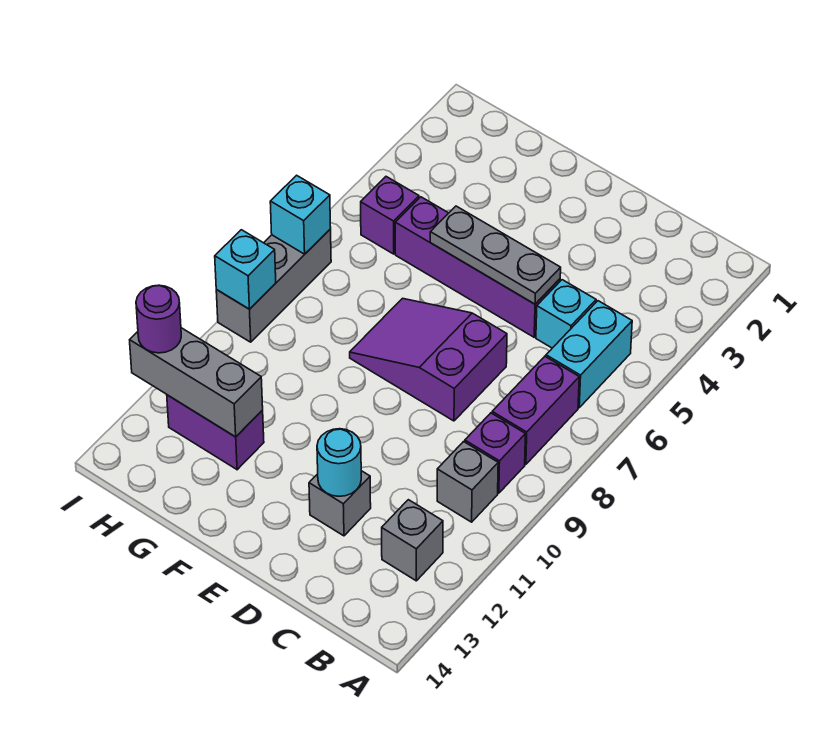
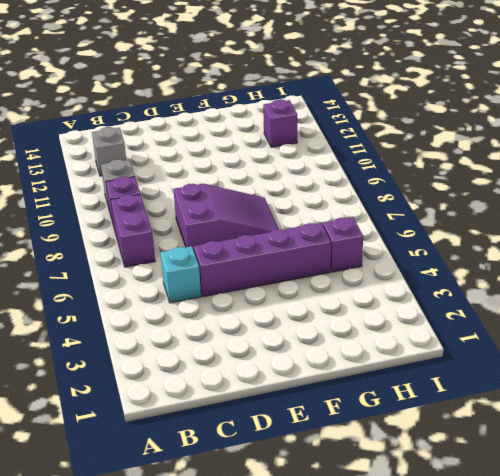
purple brick H12 level 1 -> purple brick G12:H12 level 1
none -> cyan brick B5:B6 level 1
none -> grey brick D12 level 1
none -> grey brick I7:I9 level 1

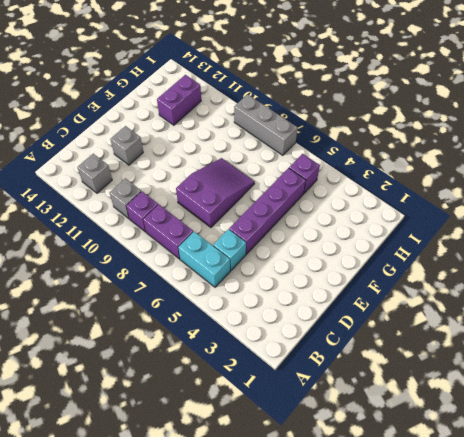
none -> grey plate D5:F5 level 2
none -> cyan round brick D12 level 2
none -> grey brick G12:I12 level 2

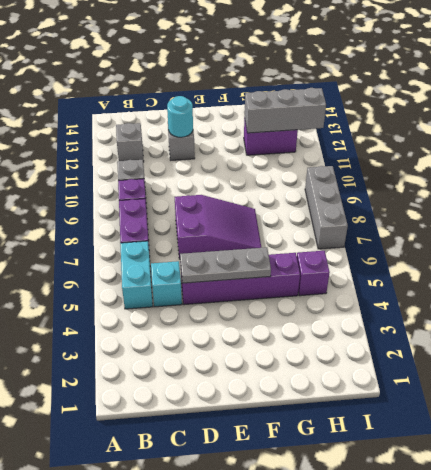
none -> cyan brick I7 level 2
none -> cyan brick I9 level 2
none -> purple round brick I12 level 3

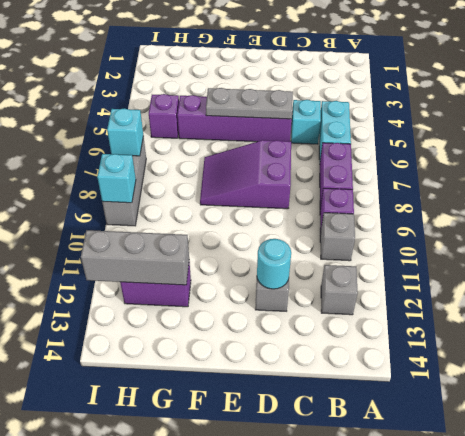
none -> purple round brick I12 level 3

